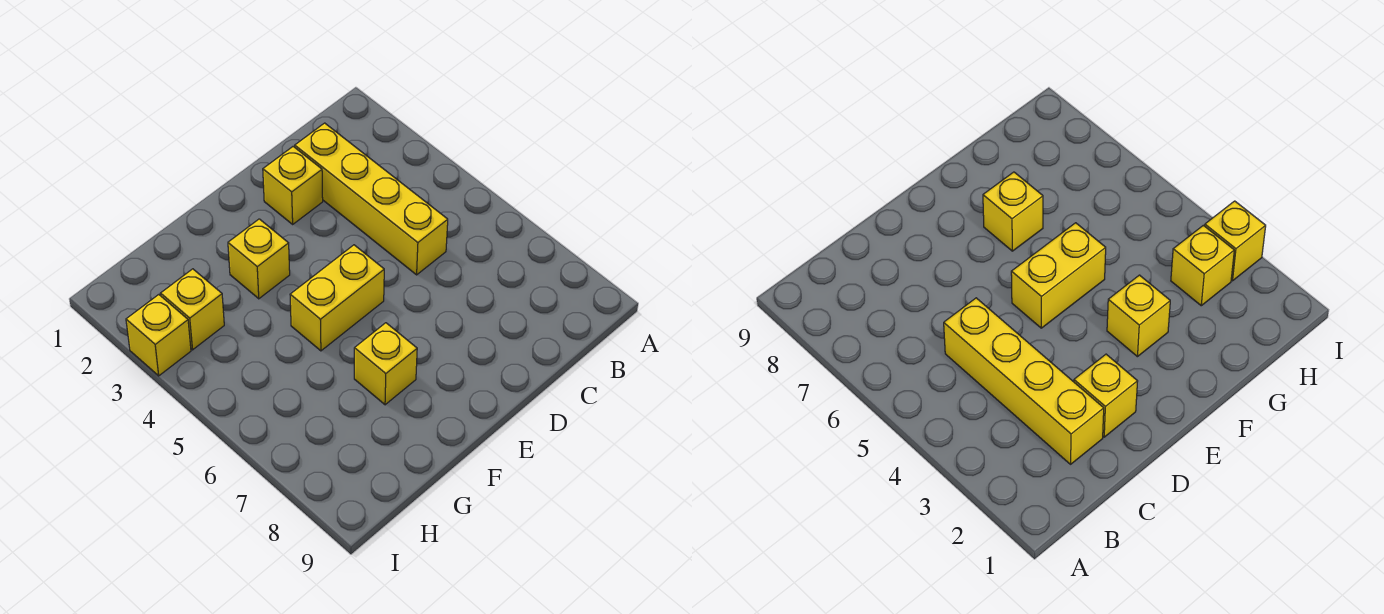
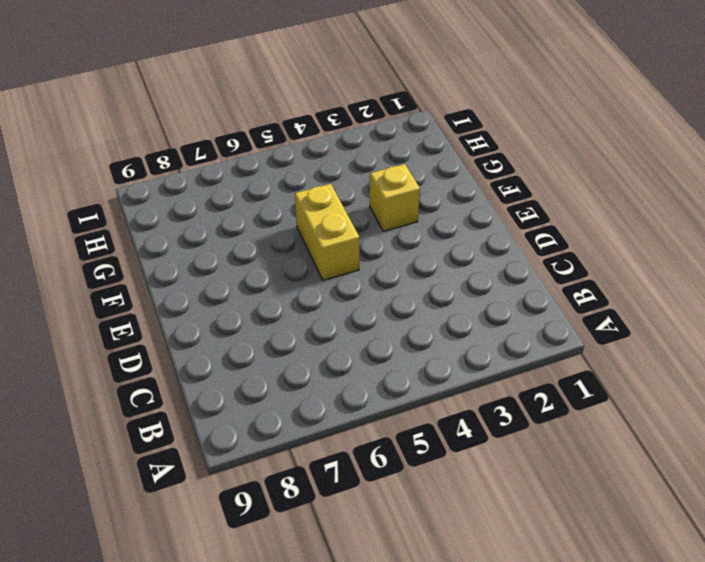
none -> yellow brick C2:C5 level 1
none -> yellow brick D2 level 1

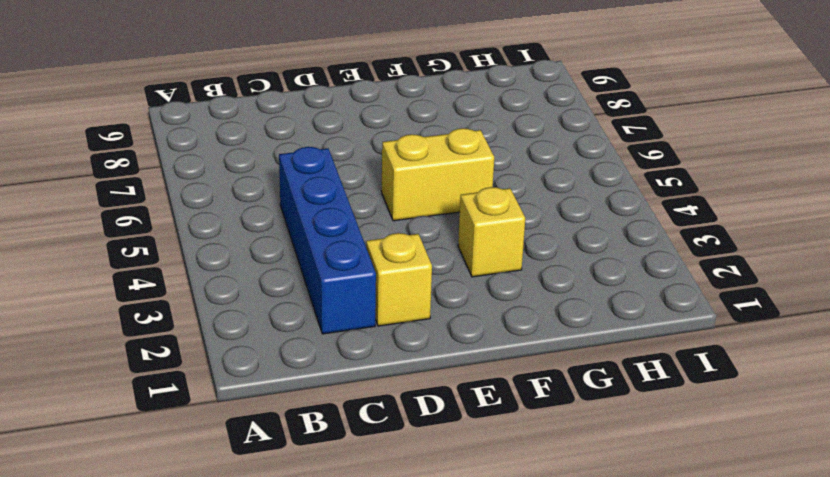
blue brick C2:C5 level 1 -> yellow brick C2:C5 level 1
none -> yellow brick F7 level 1
none -> yellow brick H3 level 1

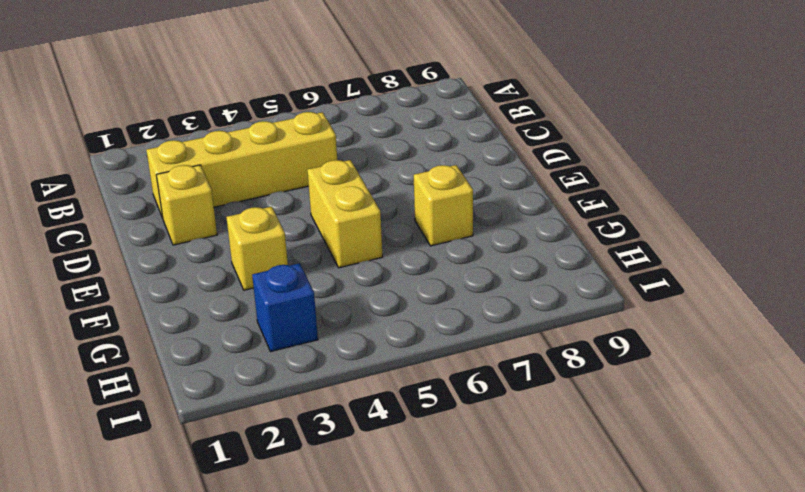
blue brick H3 level 1 -> yellow brick H3 level 1
none -> yellow brick I3 level 1

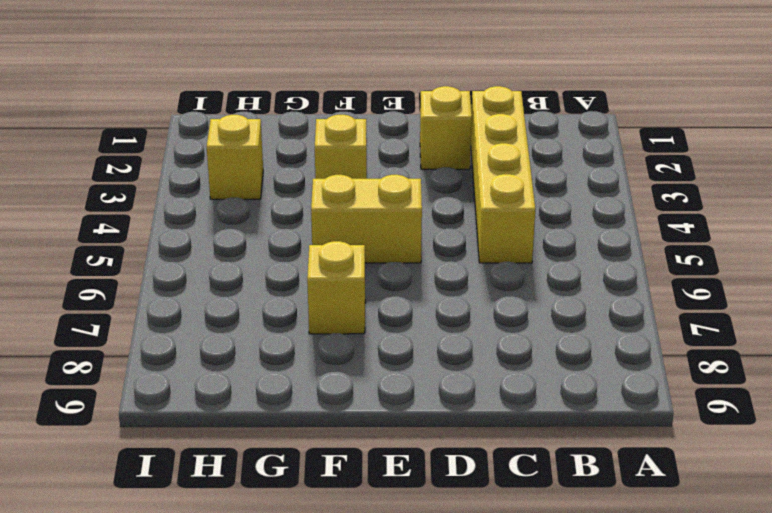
none -> yellow brick I3 level 1

